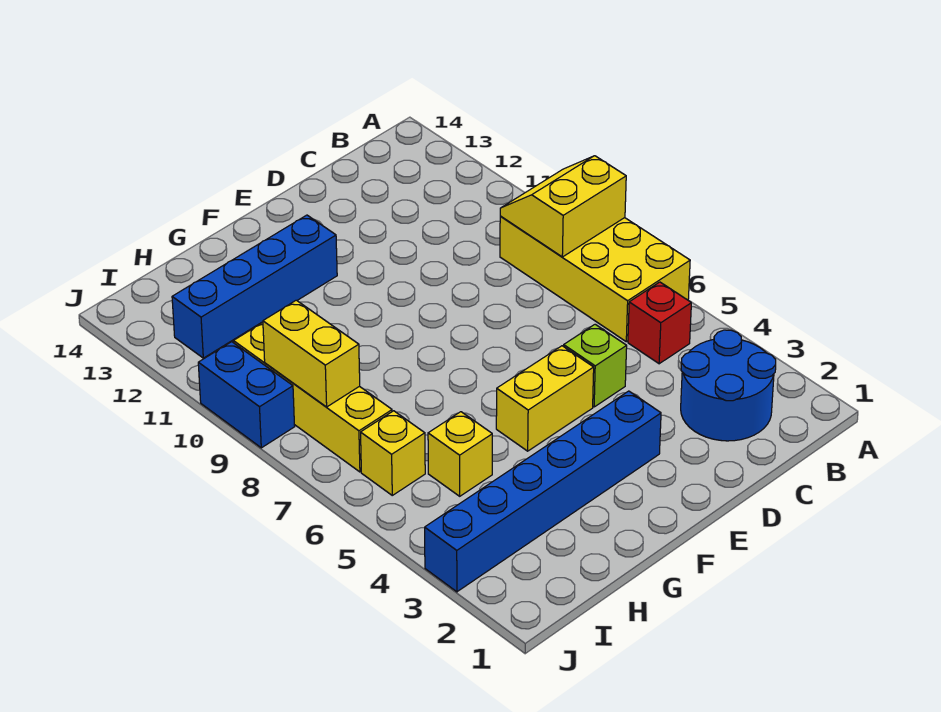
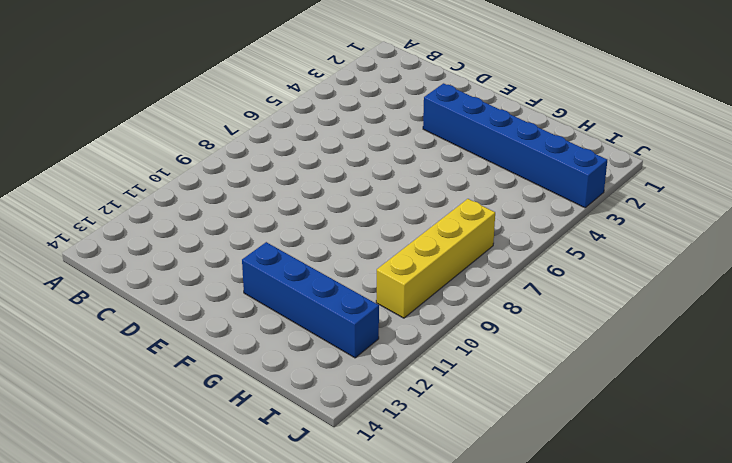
none -> yellow brick A6:B9 level 1
none -> blue round brick B2:C3 level 1
none -> red brick B5 level 1

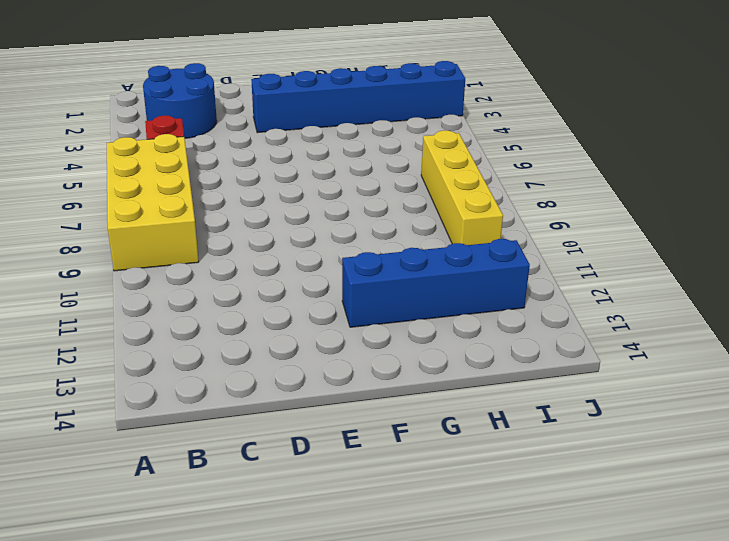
none -> lime brick D5 level 1
none -> yellow brick E5:F5 level 1
none -> yellow brick H5 level 1

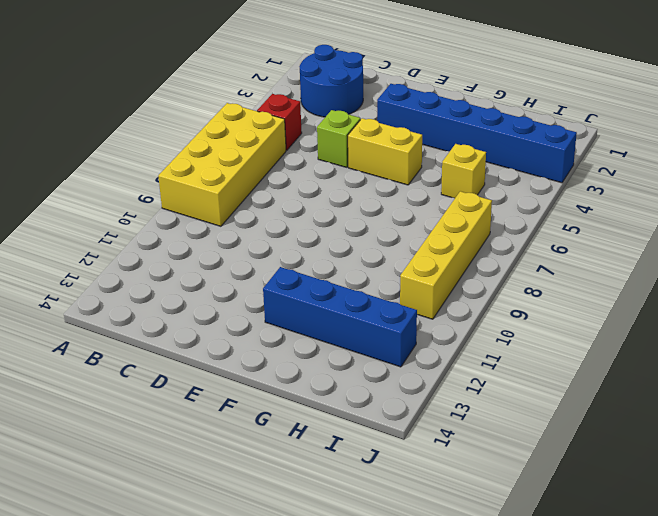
none -> yellow brick I6 level 1
none -> blue brick J9:J10 level 1
none -> yellow slope A8:B9 level 2 top 8

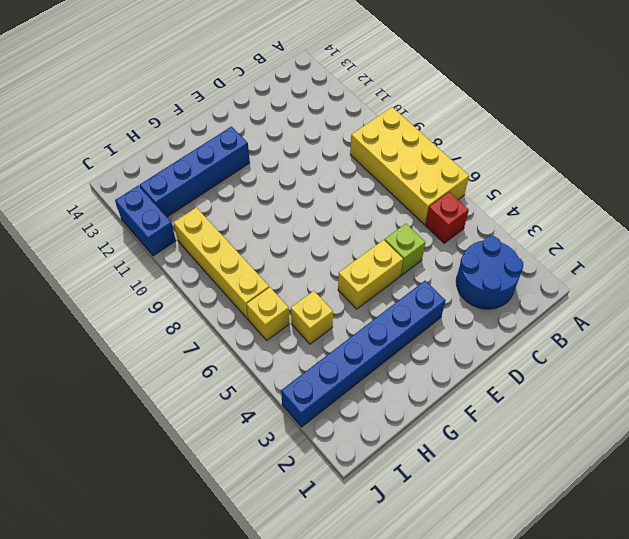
blue brick J11:J12 level 1 -> blue brick J9:J10 level 1
none -> yellow slope A8:B9 level 2 top 8
none -> yellow brick I8:I9 level 2

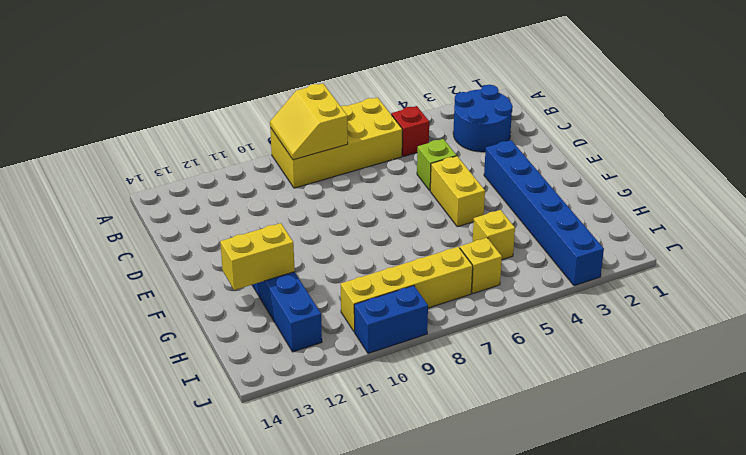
yellow brick G12:G13 level 2 -> yellow brick I8:I9 level 2

